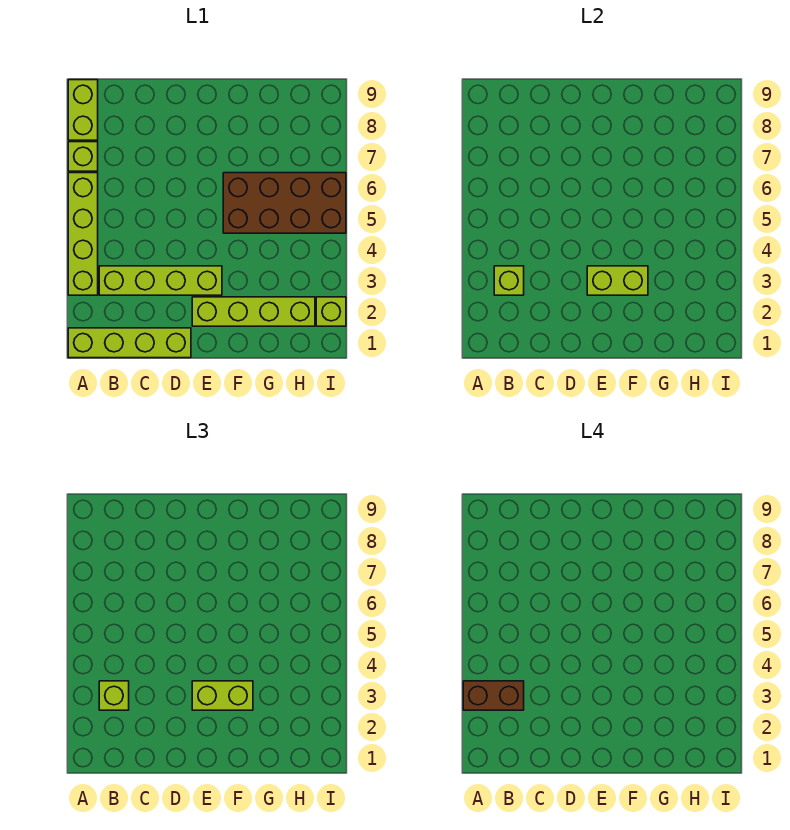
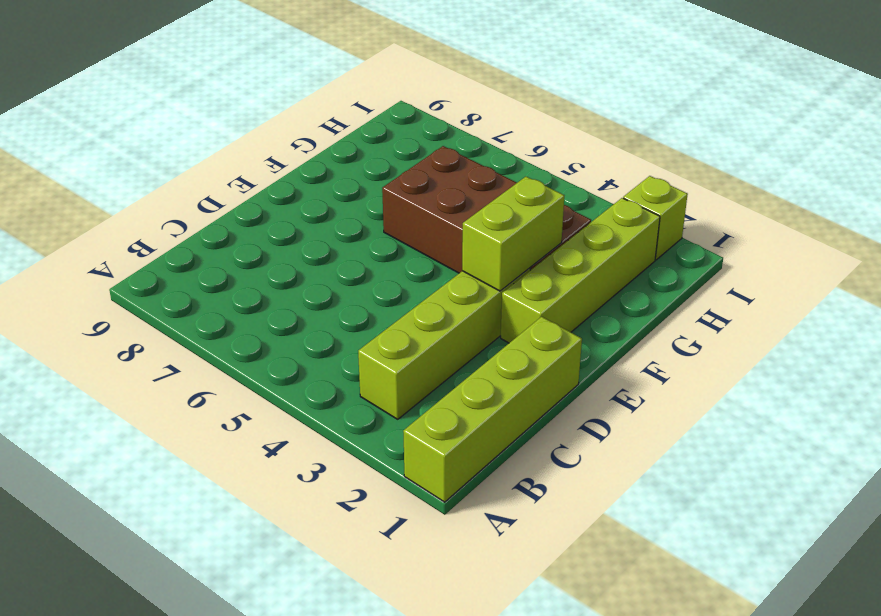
brown brick F3:G6 level 1 -> brown brick F5:I6 level 1
none -> lime brick A3:A6 level 1
none -> lime brick A7 level 1
none -> lime brick A8:A9 level 1

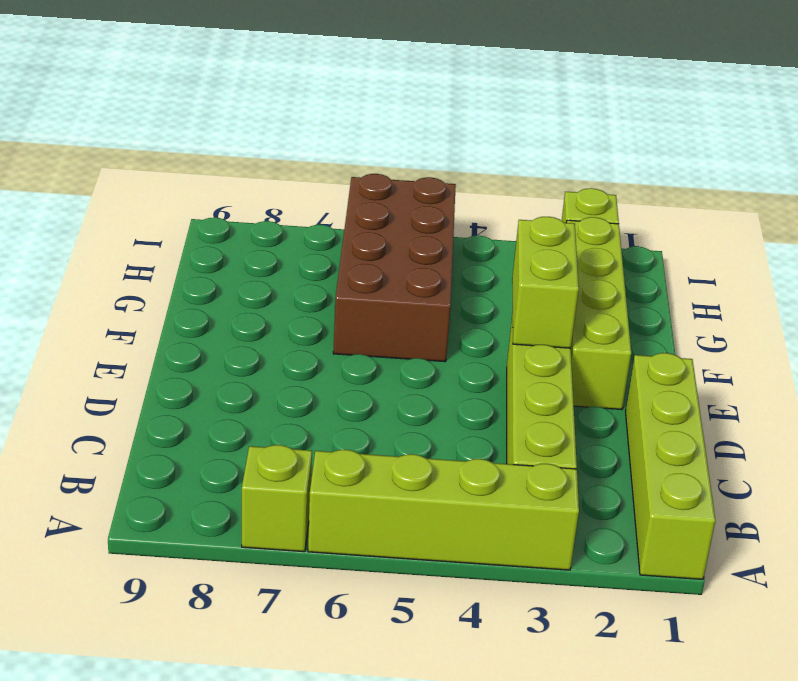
none -> lime brick A8:A9 level 1
none -> lime brick B3 level 2
none -> lime brick B3 level 3

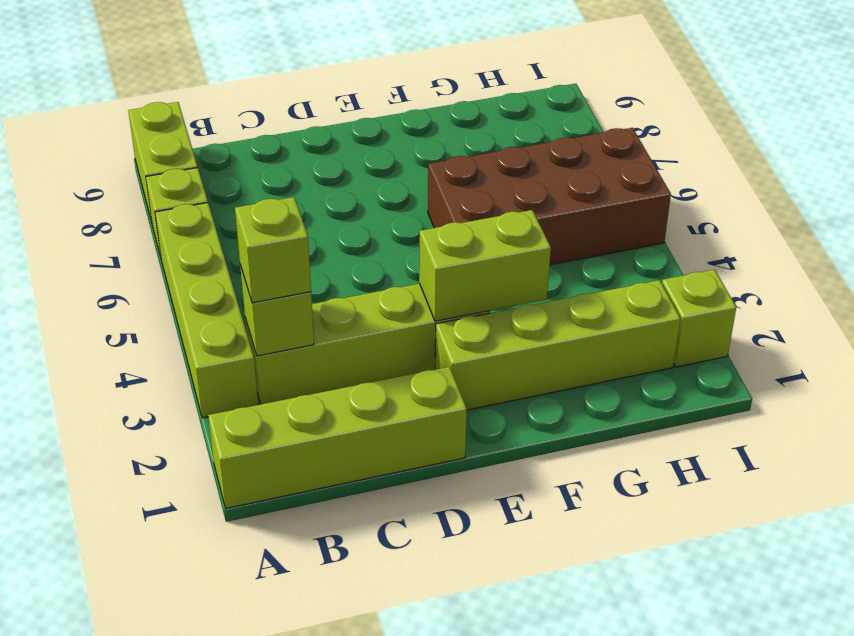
none -> lime brick E3:F3 level 3
none -> brown brick A3:B3 level 4

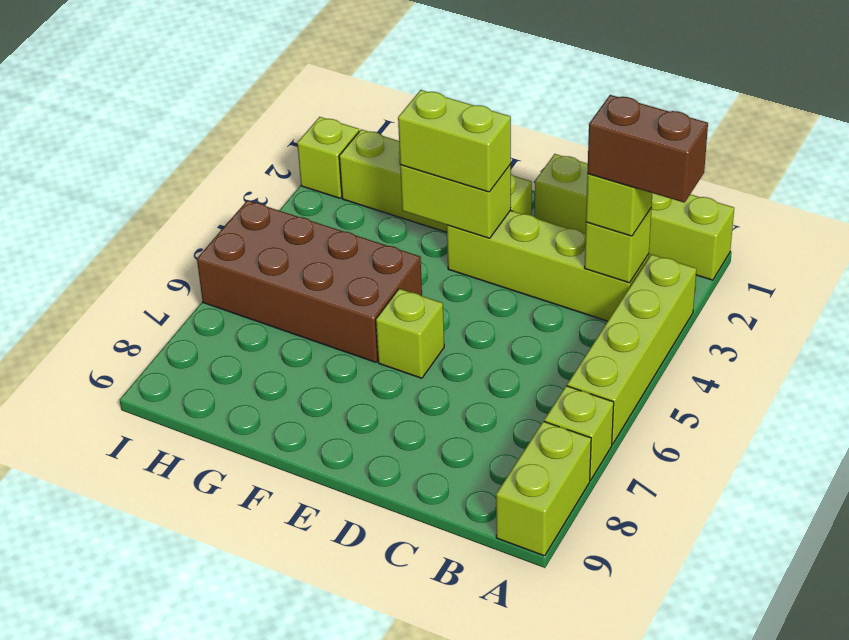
lime brick E6 level 1 -> none

